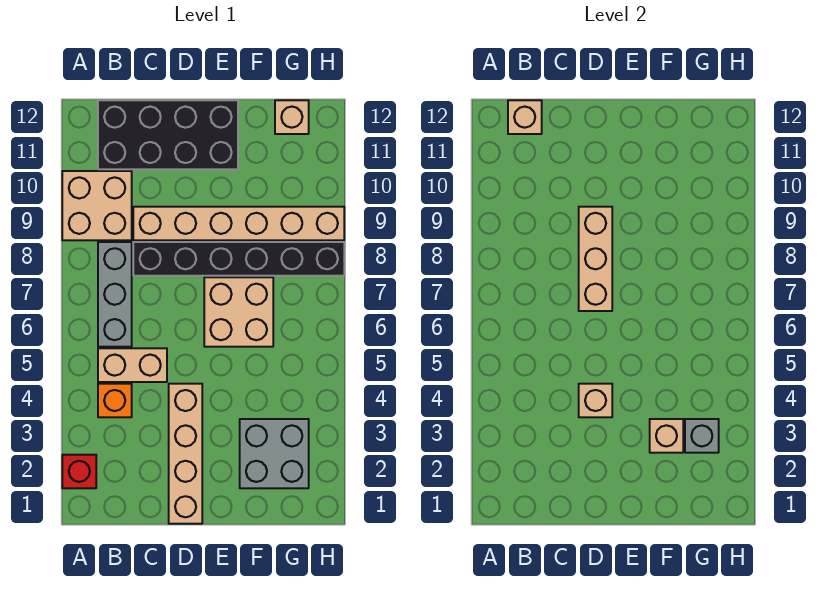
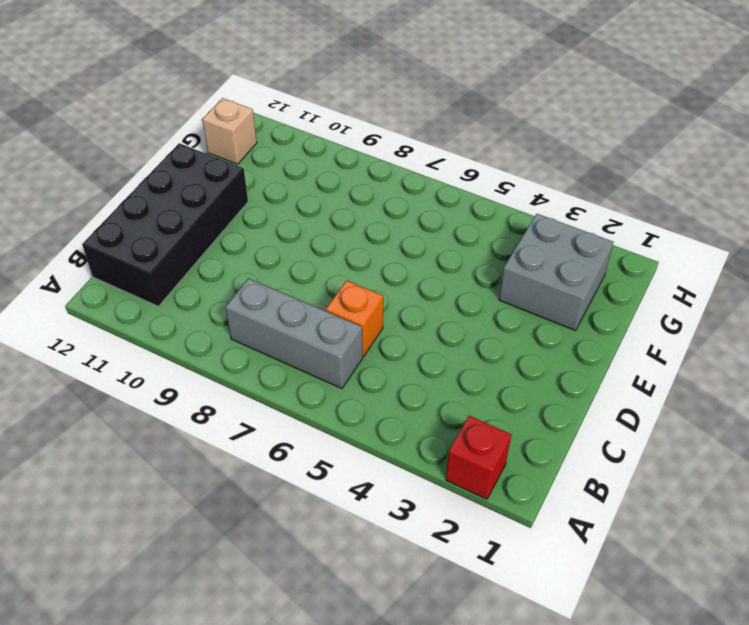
orange brick C6 level 1 -> orange brick B4 level 1
none -> tan brick A9:B10 level 1
none -> tan brick B5:C5 level 1
none -> black brick C8:H8 level 1

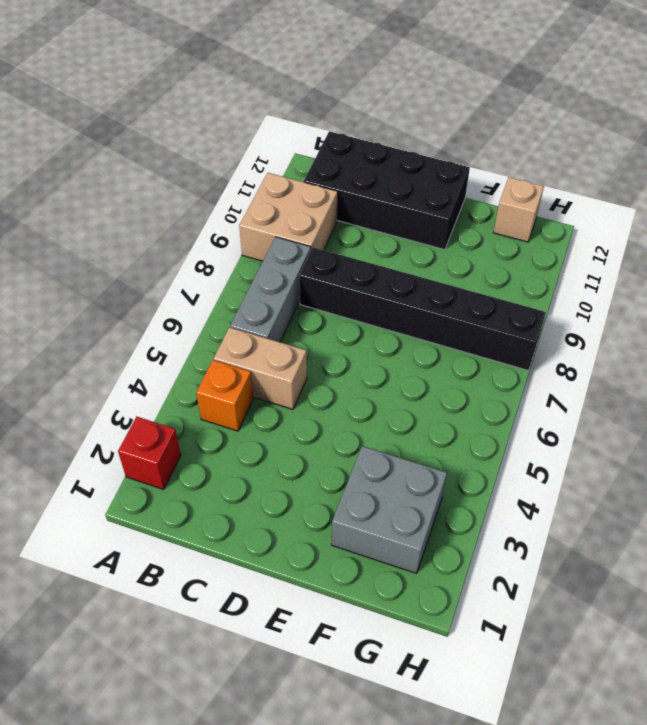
none -> tan brick C9:H9 level 1
none -> tan brick D1:D4 level 1
none -> tan brick E6:F7 level 1

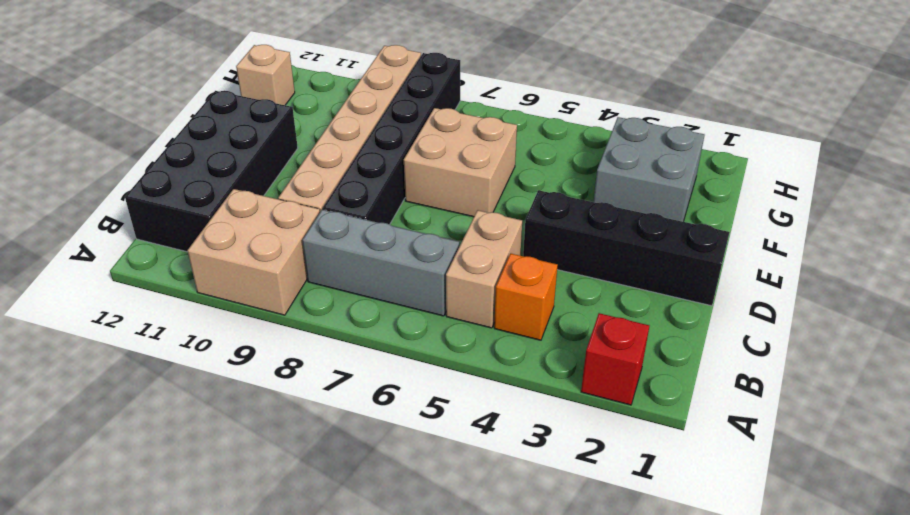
black brick D1:D4 level 1 -> tan brick D1:D4 level 1
none -> tan brick B12 level 2
none -> tan brick D4 level 2
none -> tan brick D7:D9 level 2

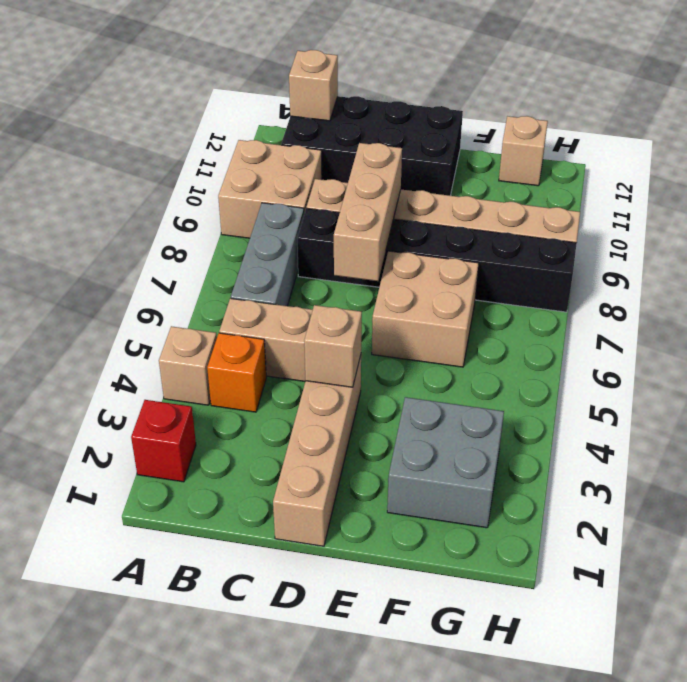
tan brick A4 level 1 -> tan brick F3 level 2
none -> grey brick G3 level 2

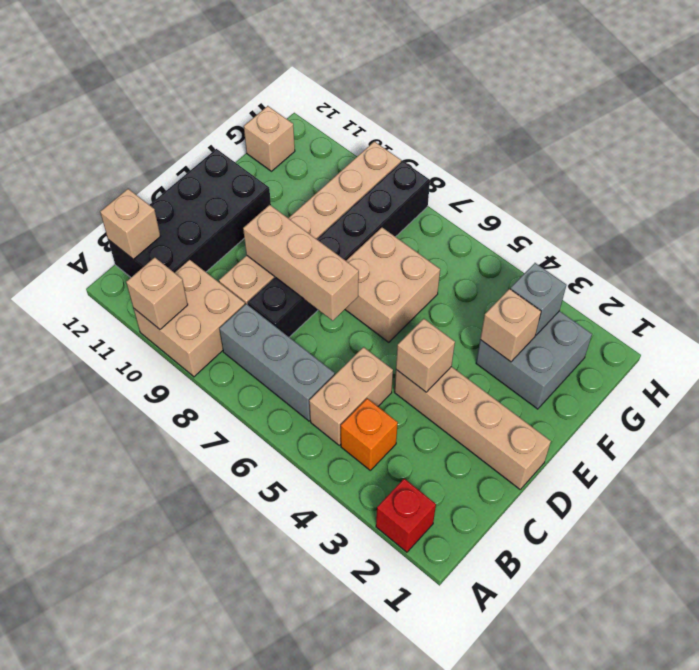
tan brick A10 level 2 -> none

